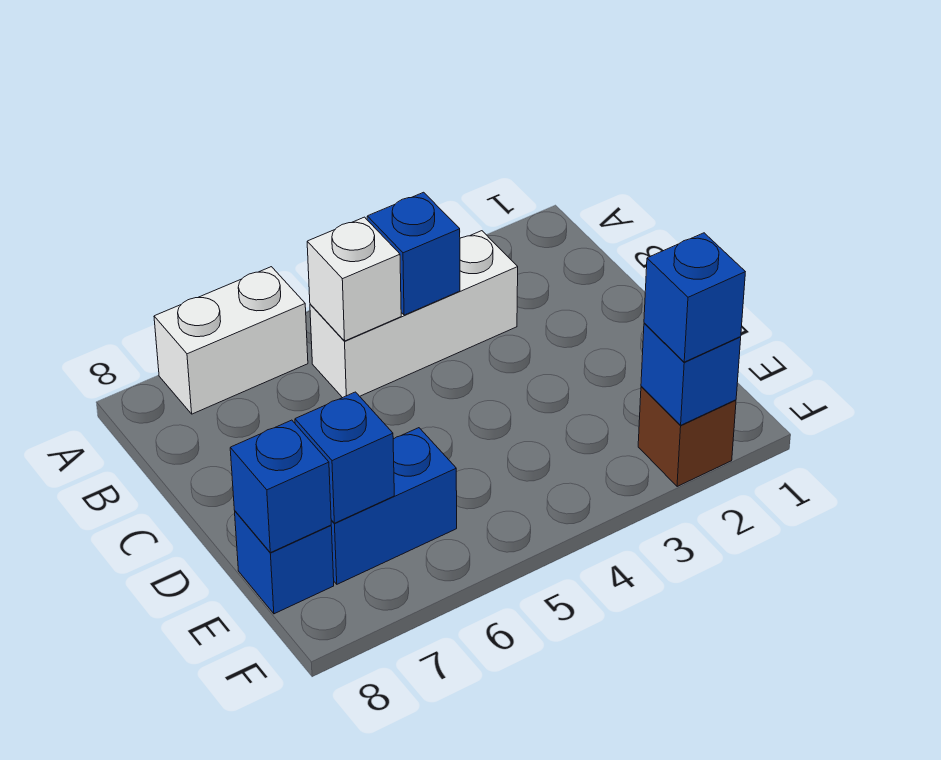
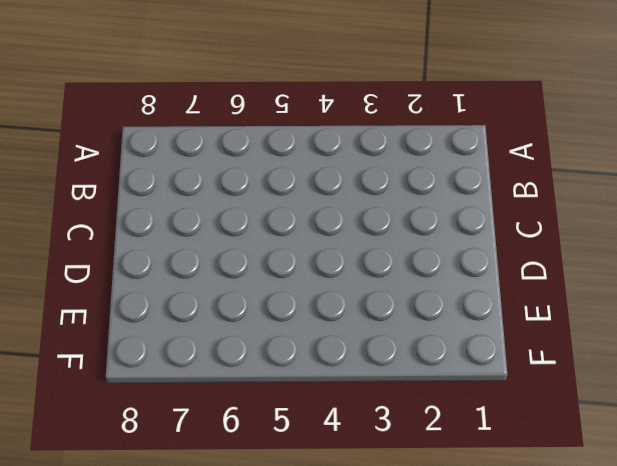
none -> white brick A6:A7 level 1
none -> white brick B3:B5 level 1

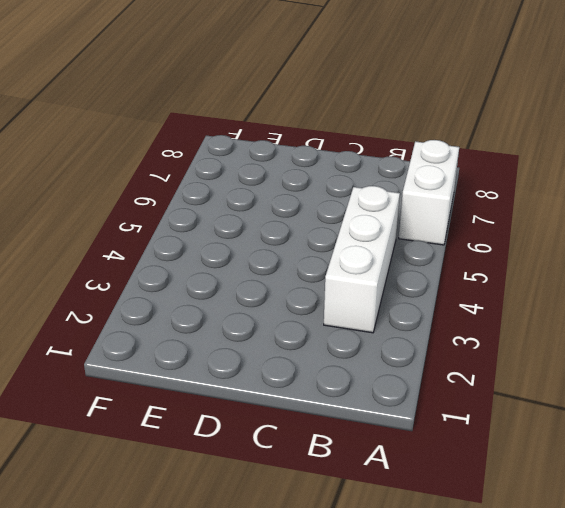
none -> blue brick E6:E7 level 1
none -> blue brick E8 level 1

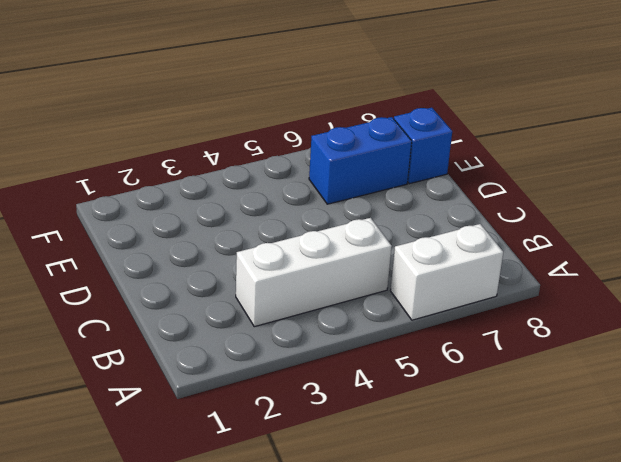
none -> brown brick F2 level 1
none -> blue brick B4 level 2

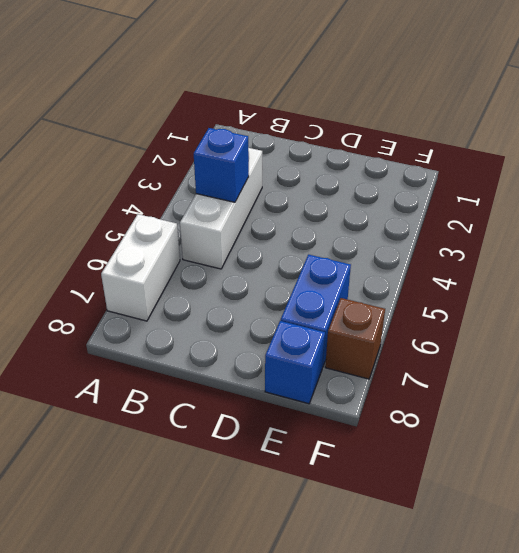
brown brick F7 level 1 -> brown brick F2 level 1
none -> white brick B5 level 2
none -> blue brick E7 level 2

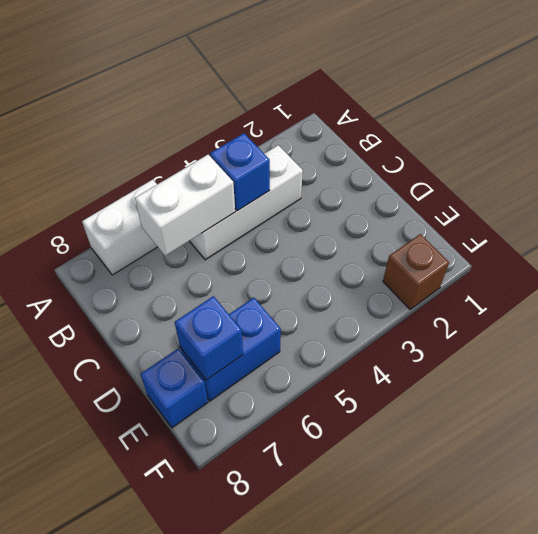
white brick B5:B6 level 2 -> white brick B5 level 2
none -> blue brick E8 level 2
none -> blue brick F2 level 2

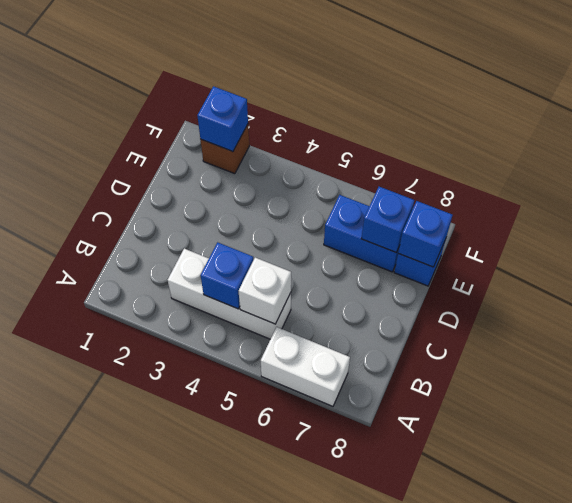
none -> blue brick F2 level 3

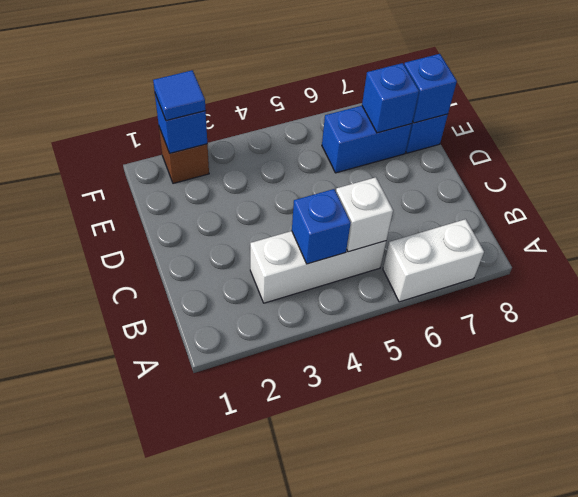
blue tile F2 level 3 -> blue brick F2 level 3

